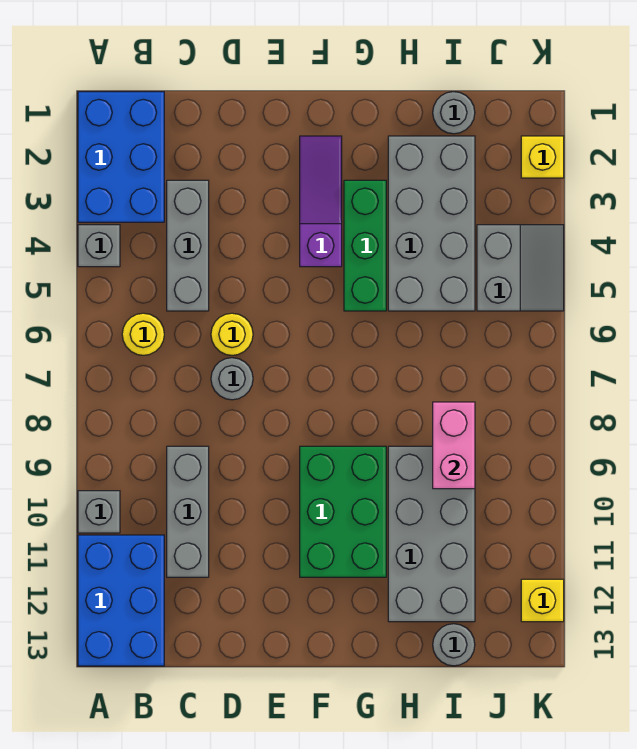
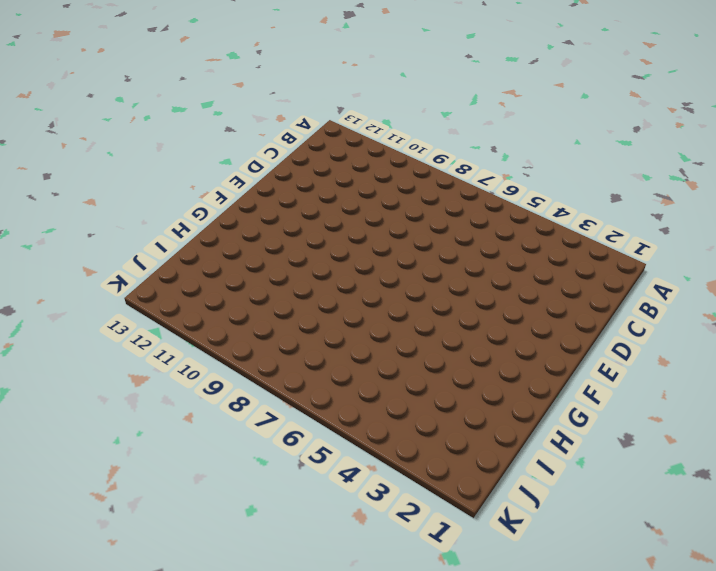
none -> blue brick A1:B3 level 1
none -> grey brick A4 level 1
none -> grey brick A10 level 1

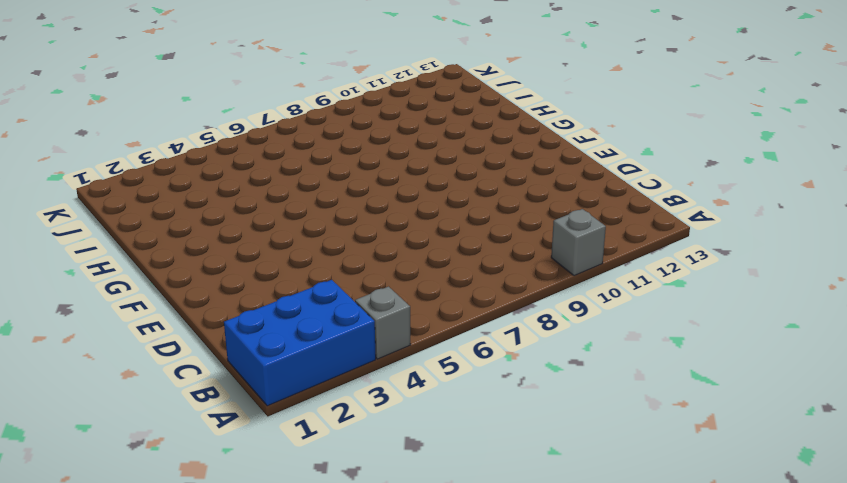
none -> blue brick A11:B13 level 1
none -> yellow round brick B6 level 1
none -> grey brick C3:C5 level 1

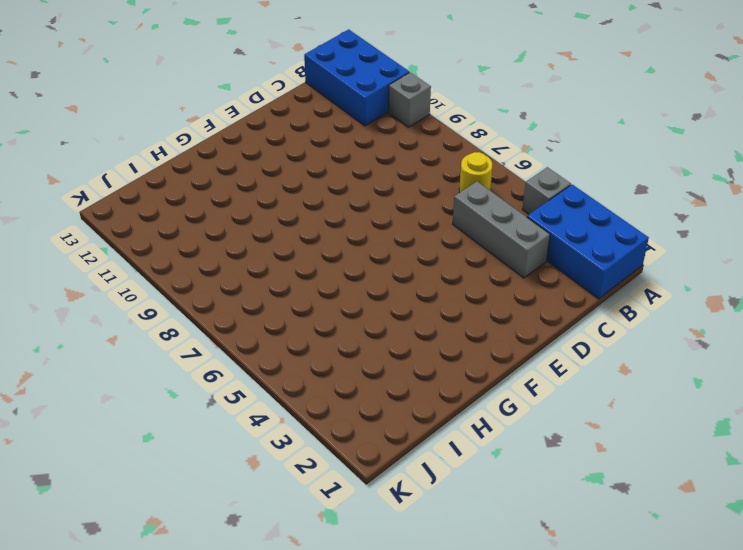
none -> grey brick C9:C11 level 1
none -> yellow round brick D6 level 1
none -> grey round brick D7 level 1

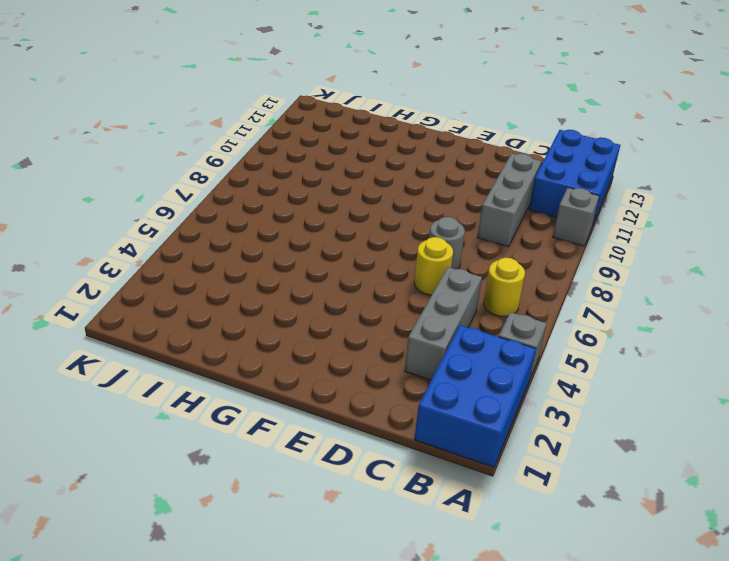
none -> purple slope F2:F4 level 1 top 4
none -> green brick F9:G11 level 1
none -> green brick G3:G5 level 1

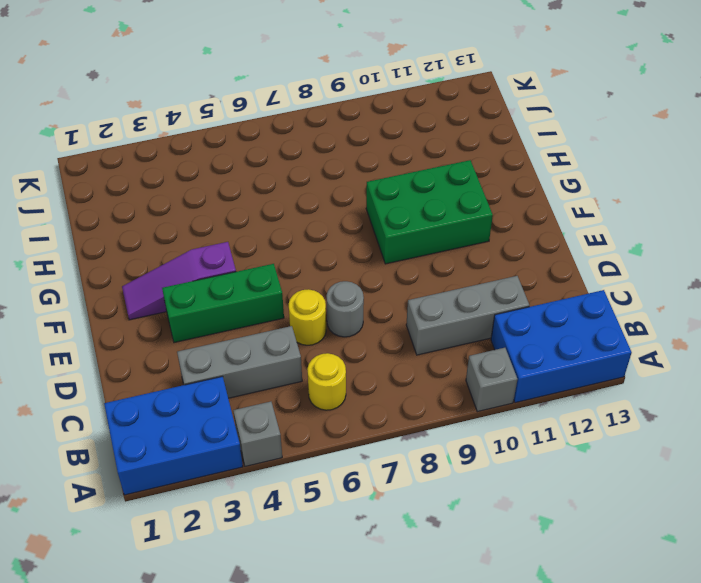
green brick E3:E5 level 1 -> green brick G3:G5 level 1
none -> grey brick H2:I5 level 1
none -> grey brick H9:I12 level 1
none -> grey round brick I1 level 1

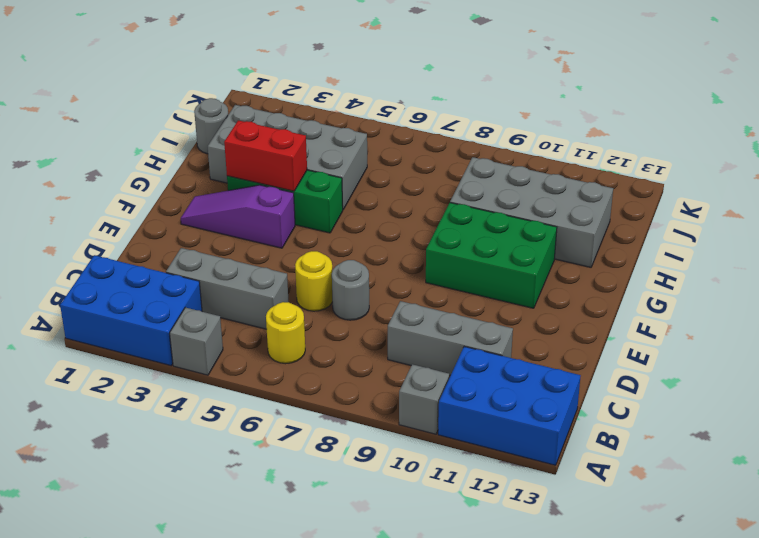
red brick G3:G4 level 2 -> none
none -> grey round brick I13 level 1
none -> grey slope J4:K5 level 1 top J
none -> yellow brick K2 level 1

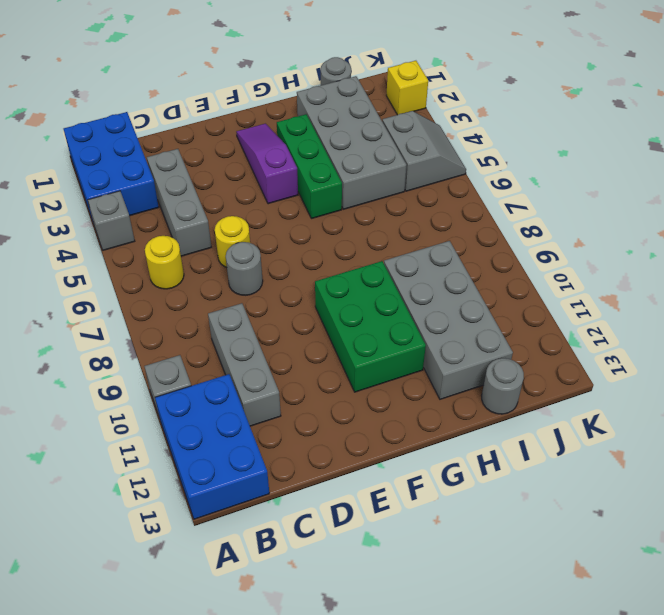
none -> yellow brick K12 level 1
none -> pink brick I8:I9 level 2

